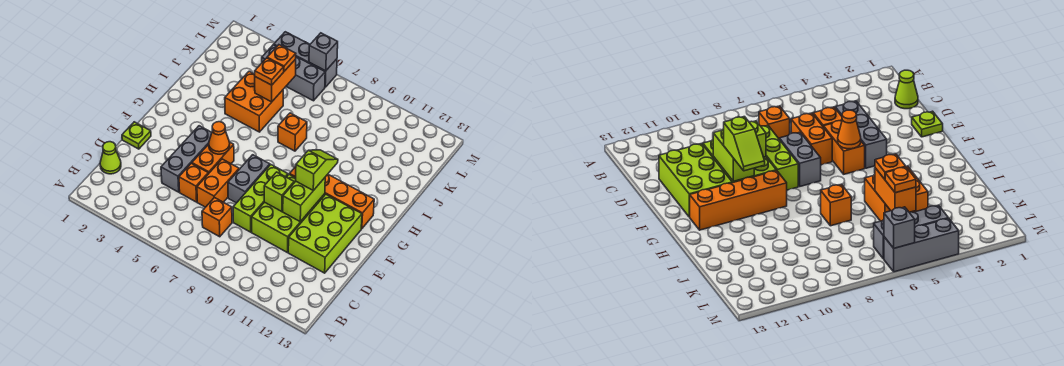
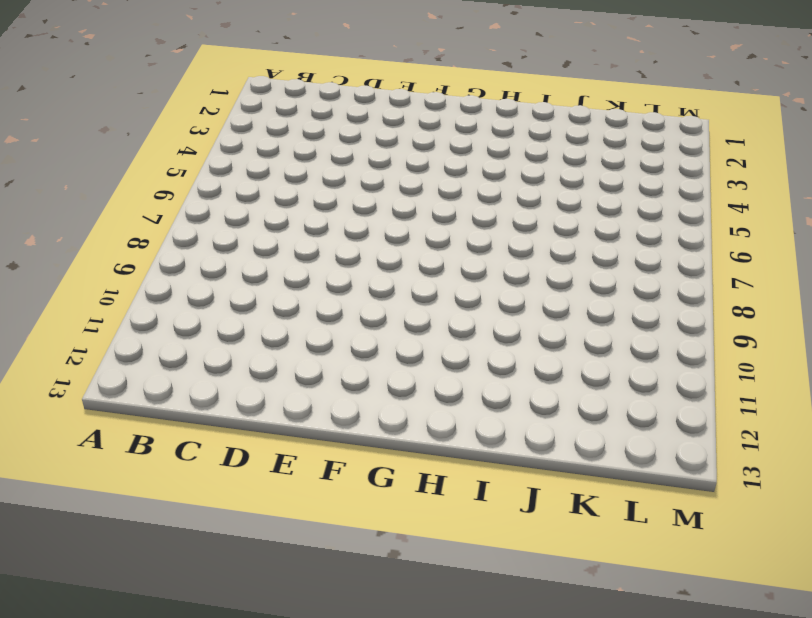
none -> lime cone C1 level 1
none -> orange brick C7 level 1
none -> grey brick D4:F4 level 1

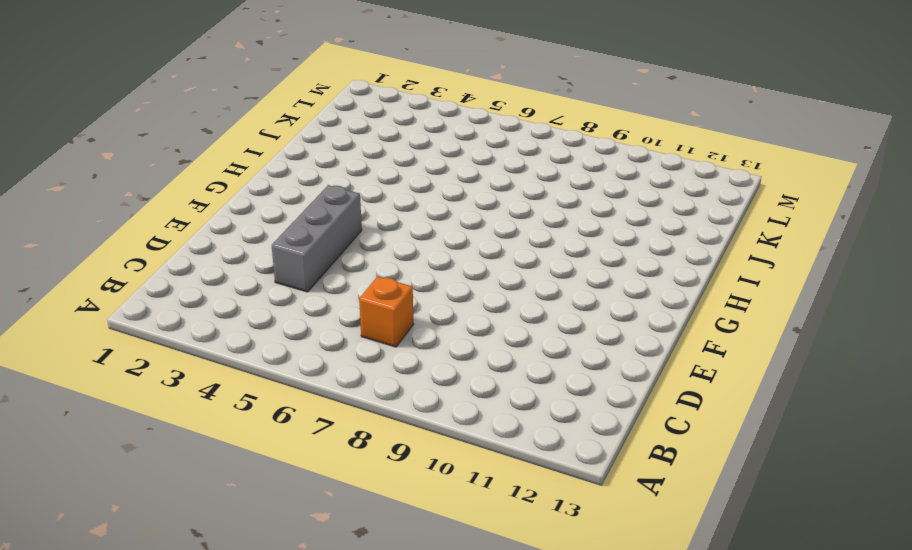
none -> lime cone C1 level 1
none -> orange brick D5 level 1
none -> orange brick D6:E6 level 1

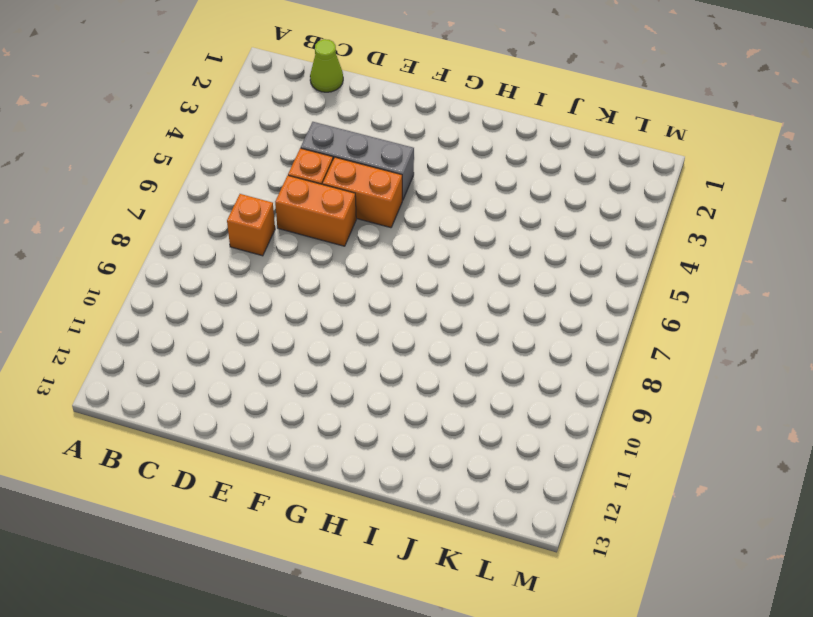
none -> lime brick D8:F8 level 1
none -> lime brick D9:F10 level 1
none -> lime brick D11:F12 level 1

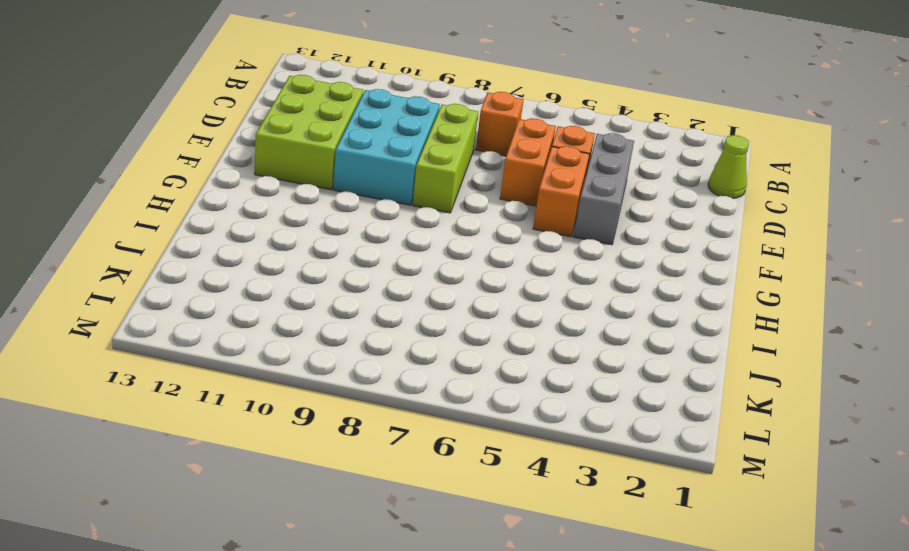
cyan brick D9:F10 level 1 -> lime brick D9:F10 level 1
none -> lime plate E1 level 1
none -> grey brick E7:F7 level 1
none -> orange brick G9:G12 level 1

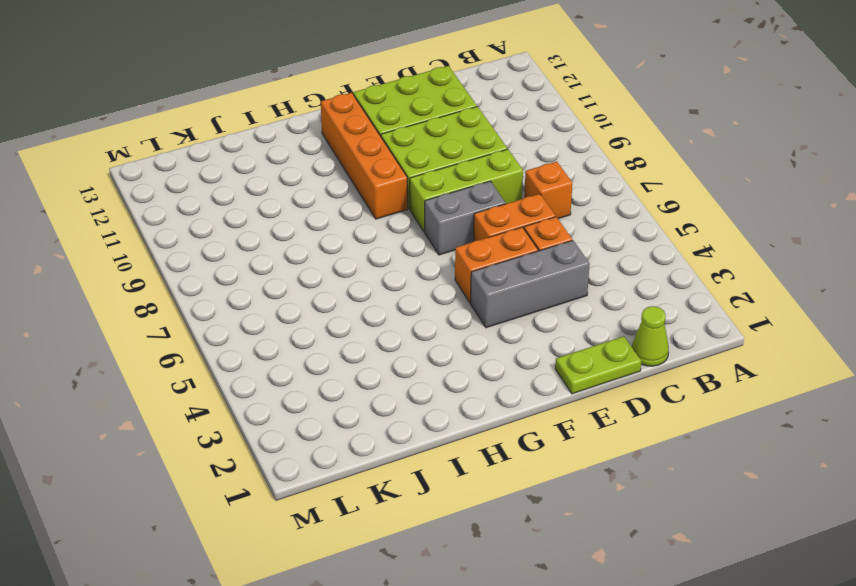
lime plate D1:E1 level 1 -> lime plate E1 level 1
none -> orange brick I4:J5 level 1
none -> orange brick I7 level 1
none -> grey brick L4:L6 level 1

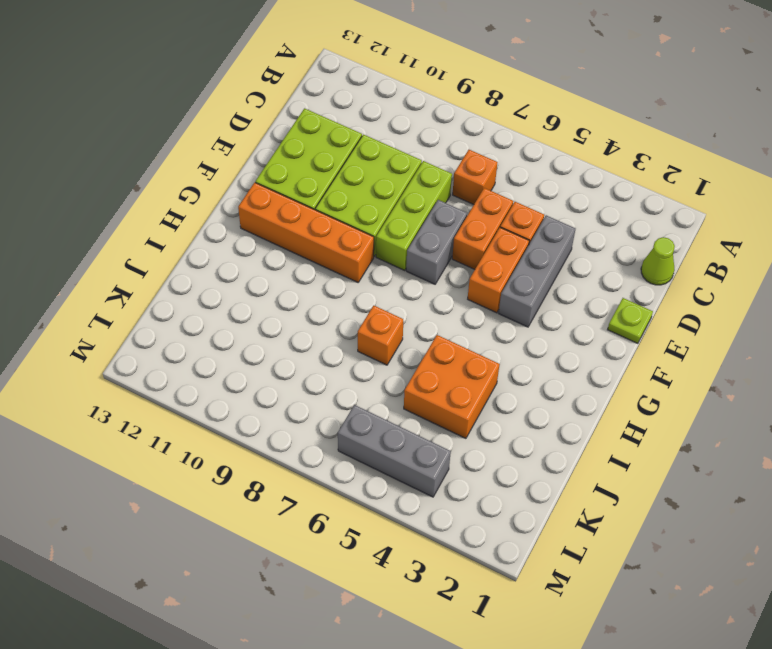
none -> grey brick M4:M6 level 1
none -> lime brick E9 level 2
none -> lime brick E10:F10 level 2

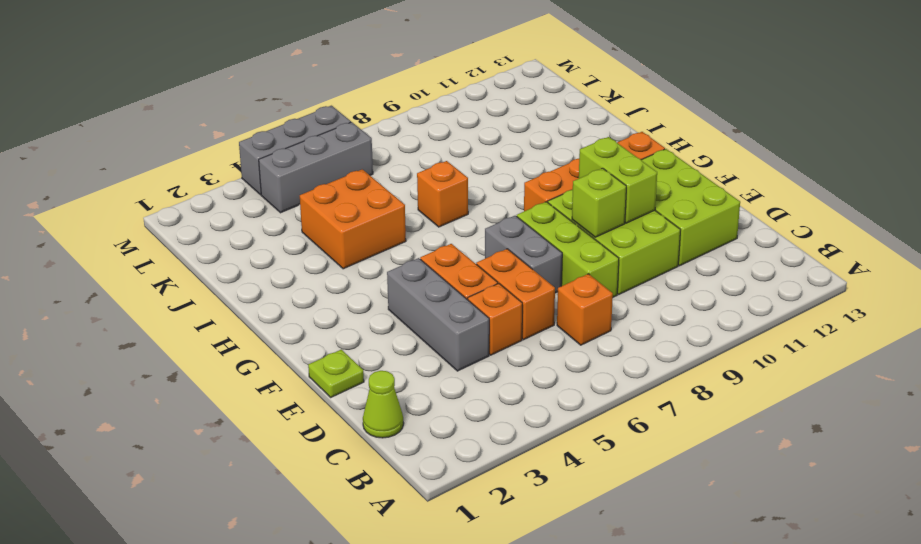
none -> orange cone F5 level 2
none -> orange brick J5:K5 level 2
none -> grey brick M6 level 2

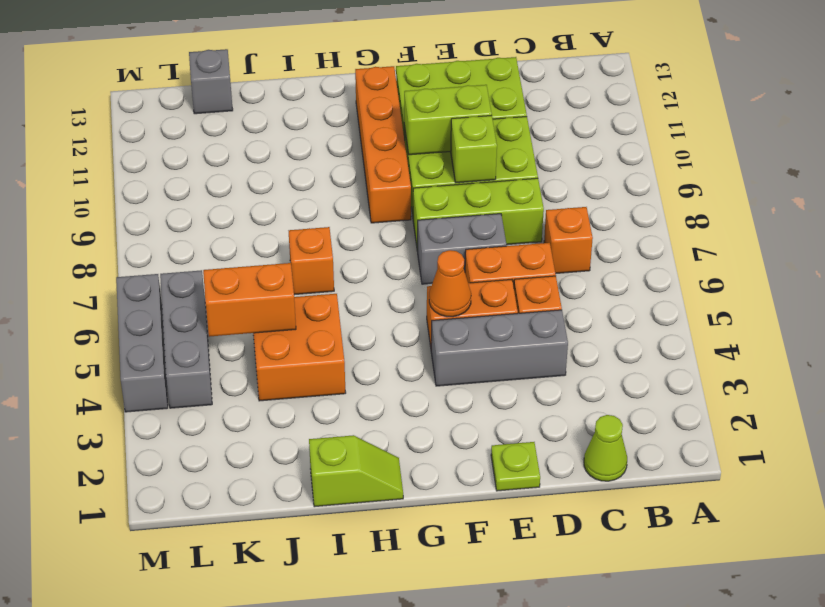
lime slope H1:I1 level 1 top I -> lime slope F10:G10 level 3 top F
grey brick K13 level 1 -> grey brick M6 level 2
none -> orange plate J5 level 3
none -> orange plate K5 level 3

